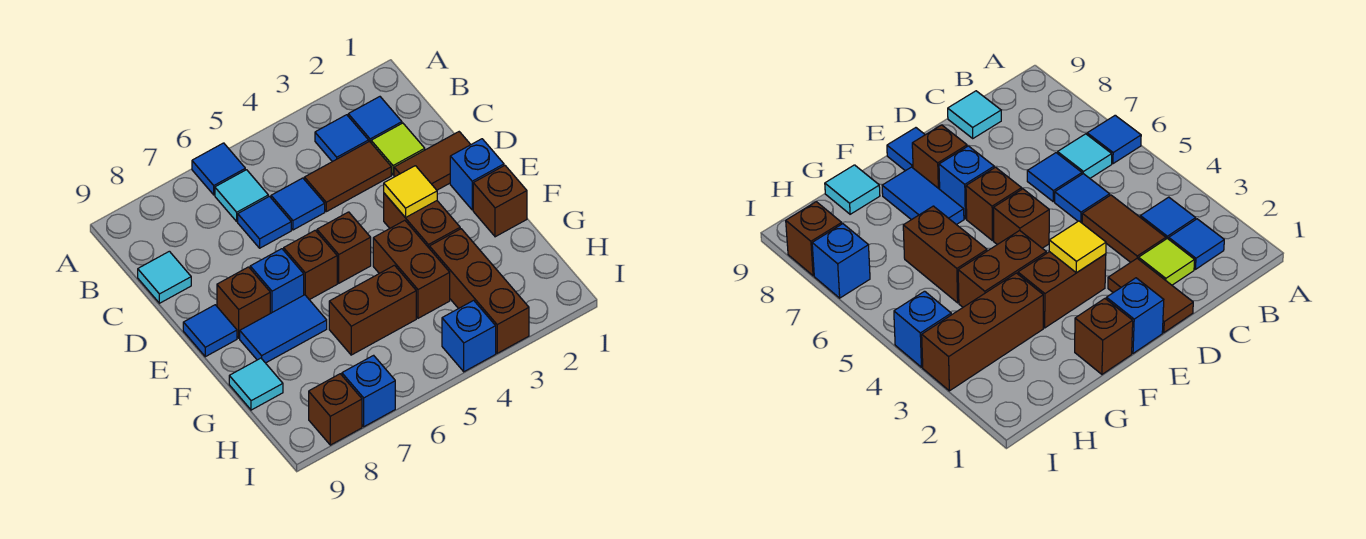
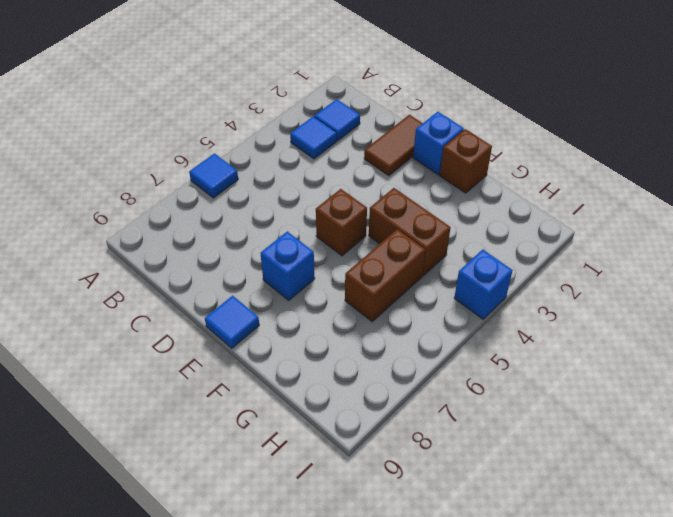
none -> cyan tile B6 level 1
none -> lime tile C2 level 1
none -> brown tile C3:C4 level 1

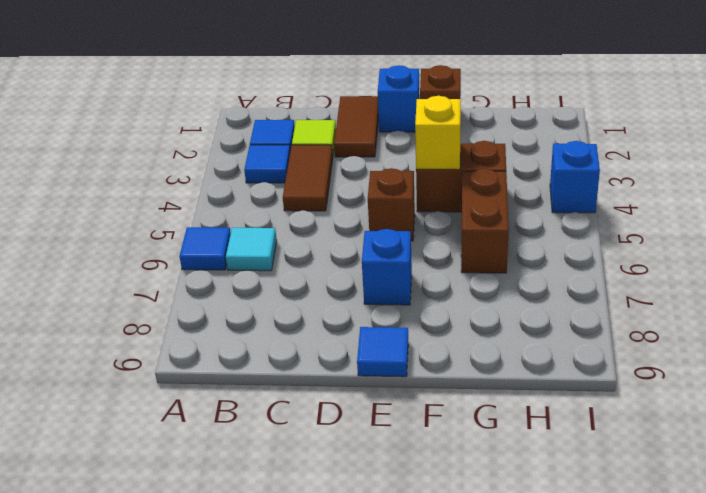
yellow brick F4 level 2 -> none
none -> blue tile C5 level 1
none -> blue tile C6 level 1
none -> cyan tile C9 level 1

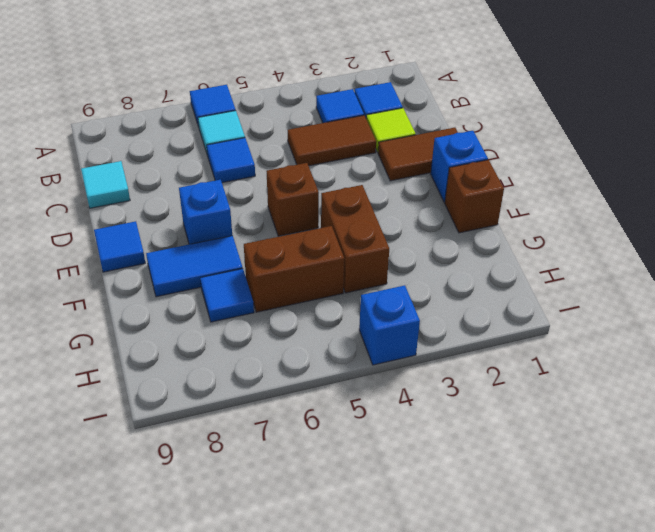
blue tile G7 level 1 -> blue tile C5 level 1
none -> brown brick E3:F3 level 1
none -> brown brick E6 level 1
none -> brown brick E8 level 1

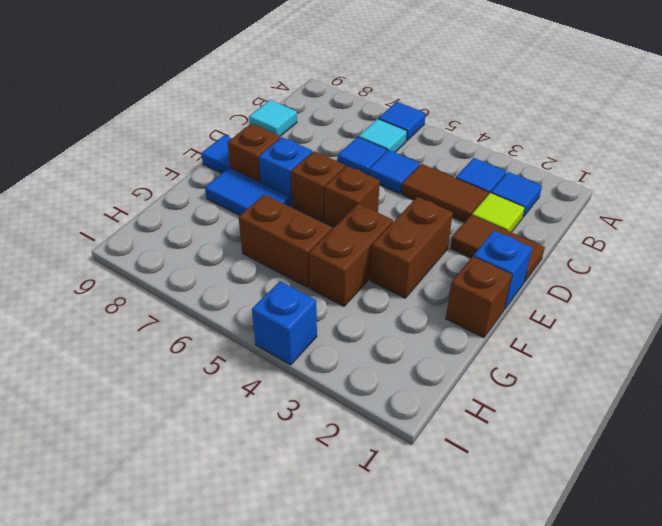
none -> brown brick G3:I3 level 1
none -> cyan tile G9 level 1
none -> blue brick I7 level 1

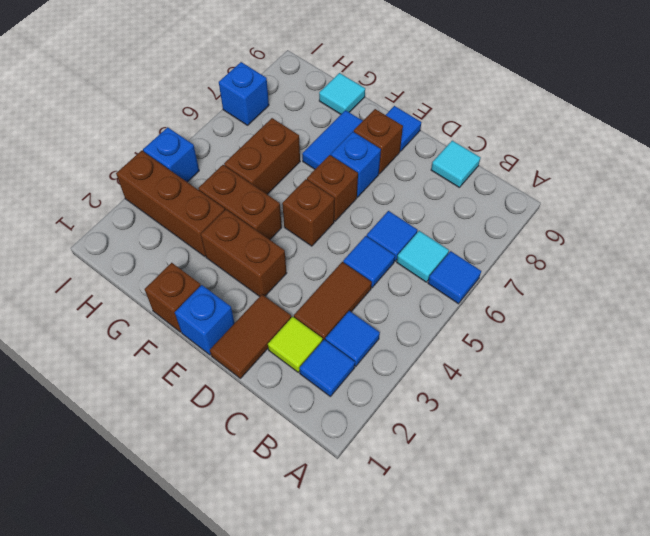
none -> brown brick I8 level 1
none -> yellow tile E3 level 2

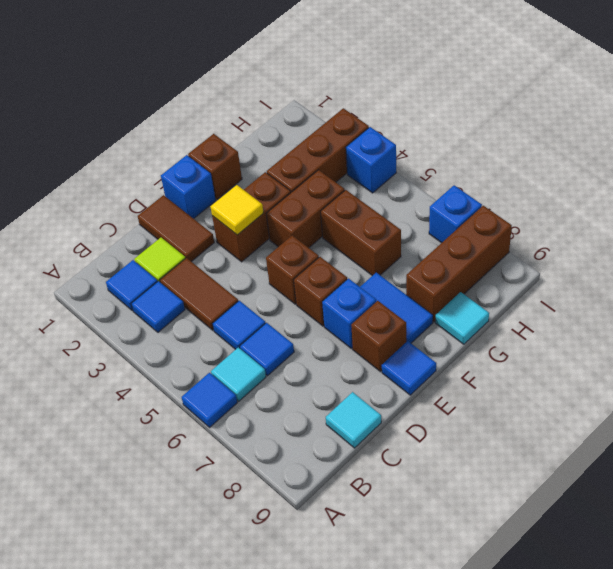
brown brick G8:I8 level 1 -> brown brick I8 level 1

